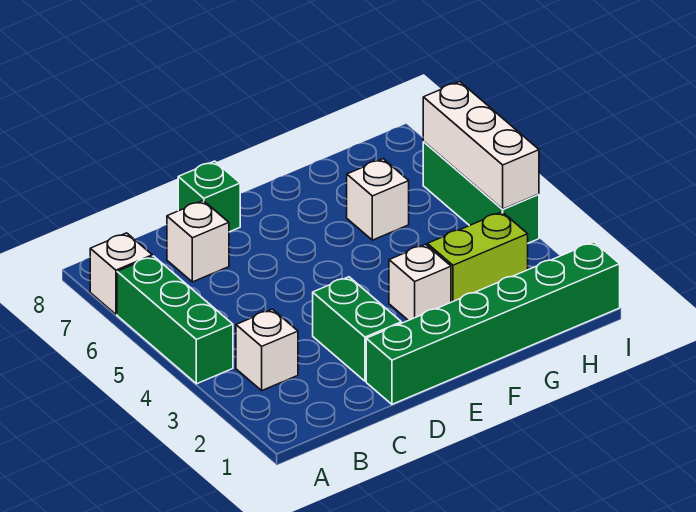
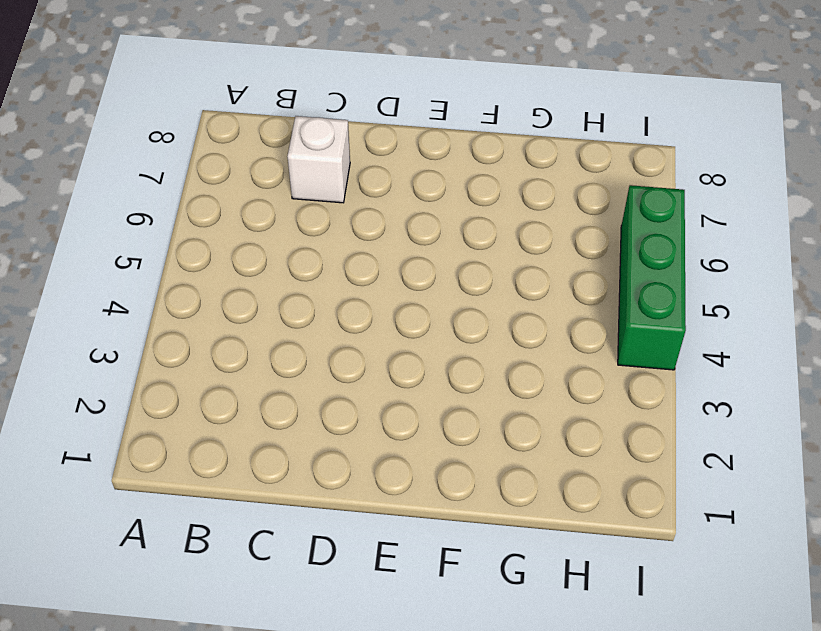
none -> green brick A4:A6 level 1
none -> white brick A7 level 1
none -> white brick B3 level 1

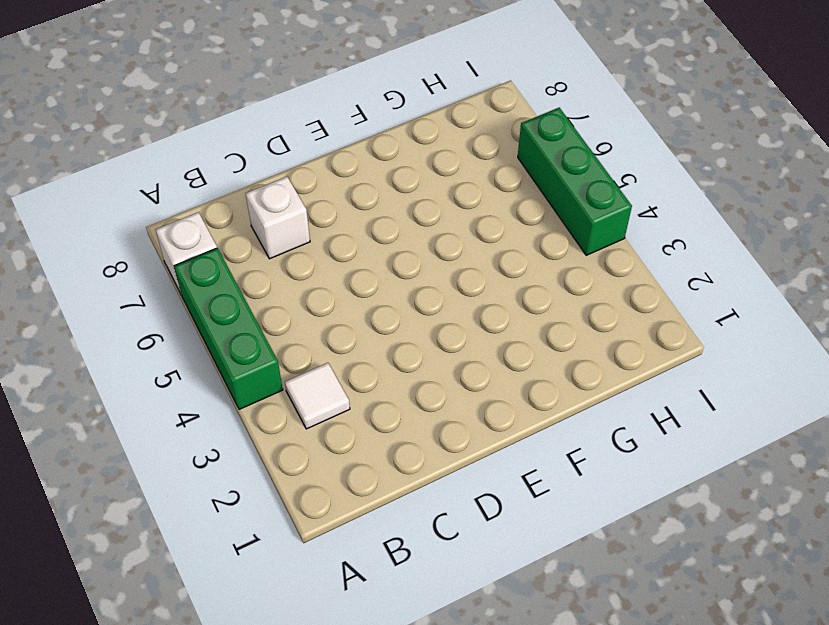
white tile B3 level 1 -> white brick B3 level 1
none -> green brick D1:I1 level 1
none -> green brick D2:D3 level 1
none -> green brick D8 level 1

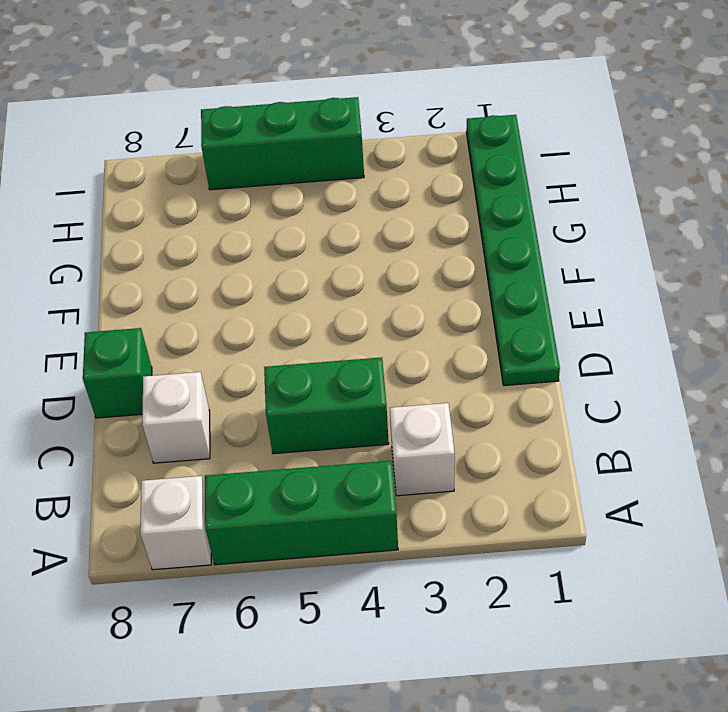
green brick C4:C5 level 1 -> green brick D2:D3 level 1
green plate D1:I1 level 1 -> green brick D1:I1 level 1
none -> white brick F3 level 1
none -> lime brick G3:H3 level 1
none -> white brick G6 level 1

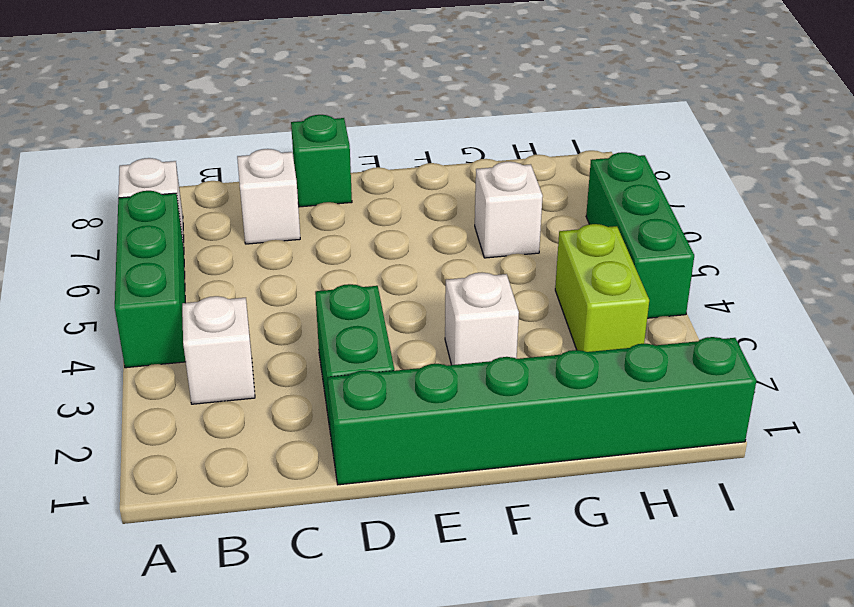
lime brick H3:H4 level 1 -> lime brick G3:H3 level 1
none -> white brick I4:I6 level 2

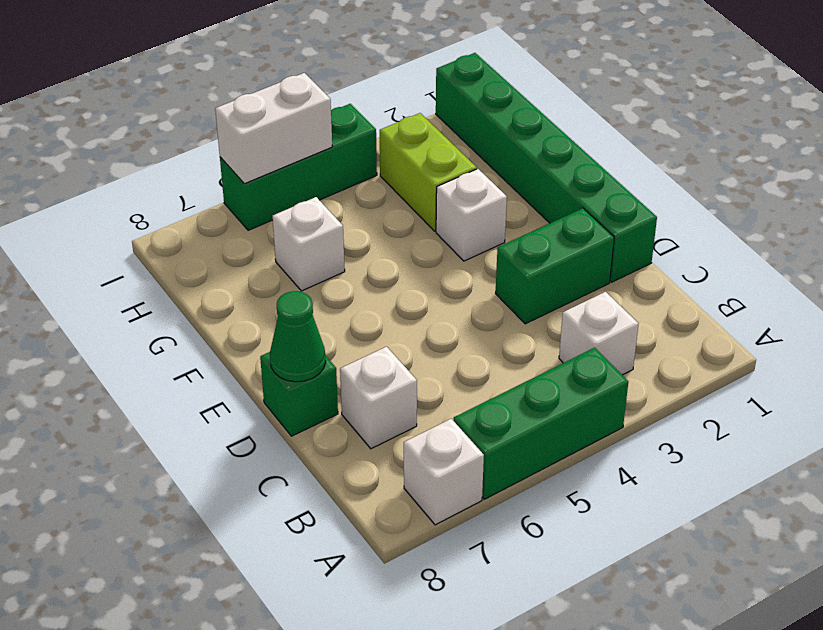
green cone D8 level 2 -> none
white brick I5:I6 level 2 -> white brick I4:I6 level 2

